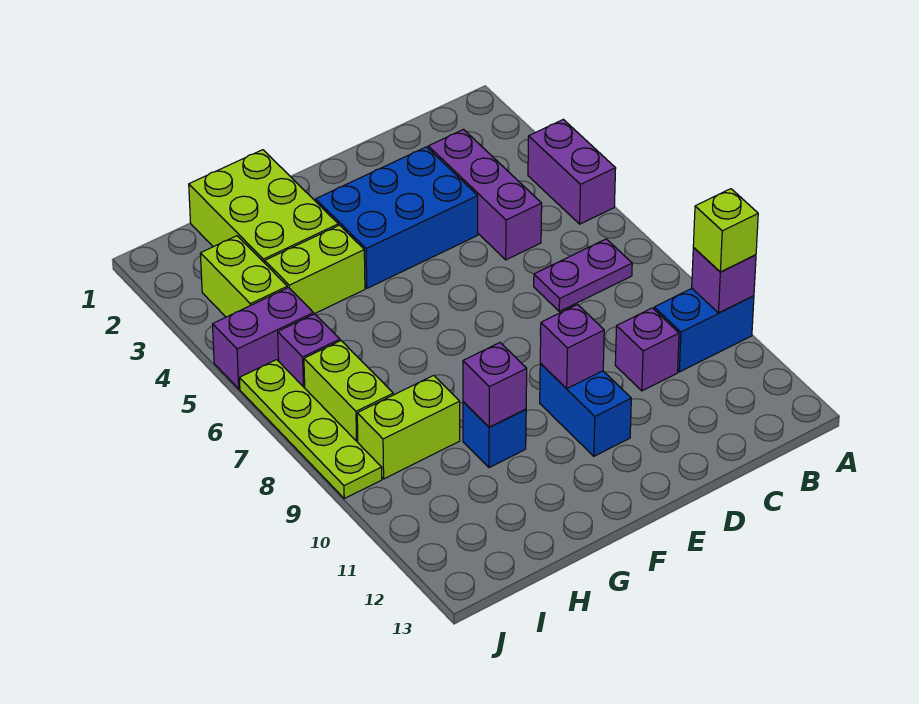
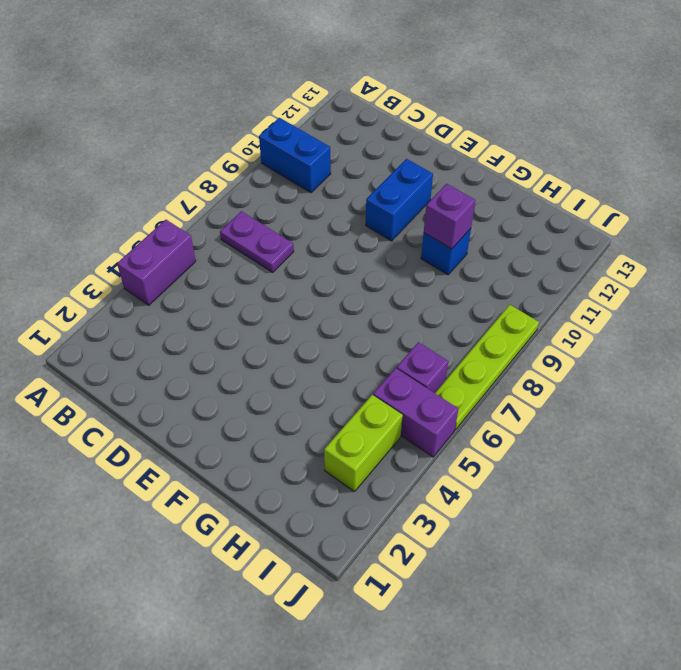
none -> purple brick C3:C5 level 1
none -> purple brick C10 level 1
none -> blue brick D3:F4 level 1

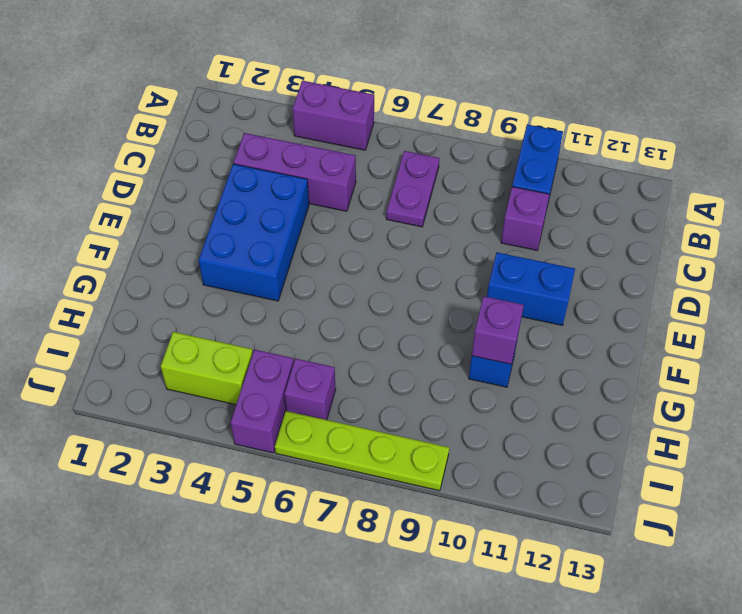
none -> lime brick G1:H3 level 1
none -> lime brick G4:H4 level 1
none -> lime brick H9:I9 level 1

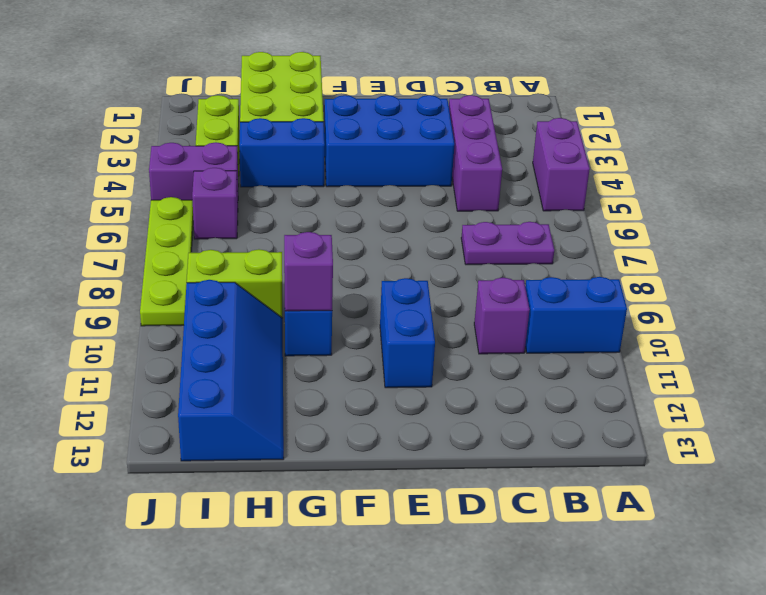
blue brick G4:H4 level 1 -> lime brick G4:H4 level 1
blue slope H10:I13 level 1 top I -> none
none -> lime brick I7:I8 level 1
none -> purple brick A10 level 2
none -> purple brick E10 level 2

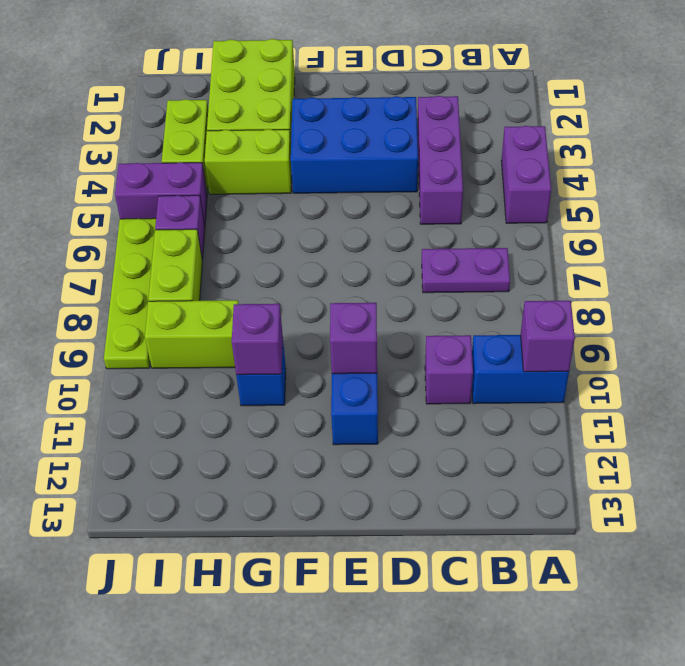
none -> lime brick A10 level 3

